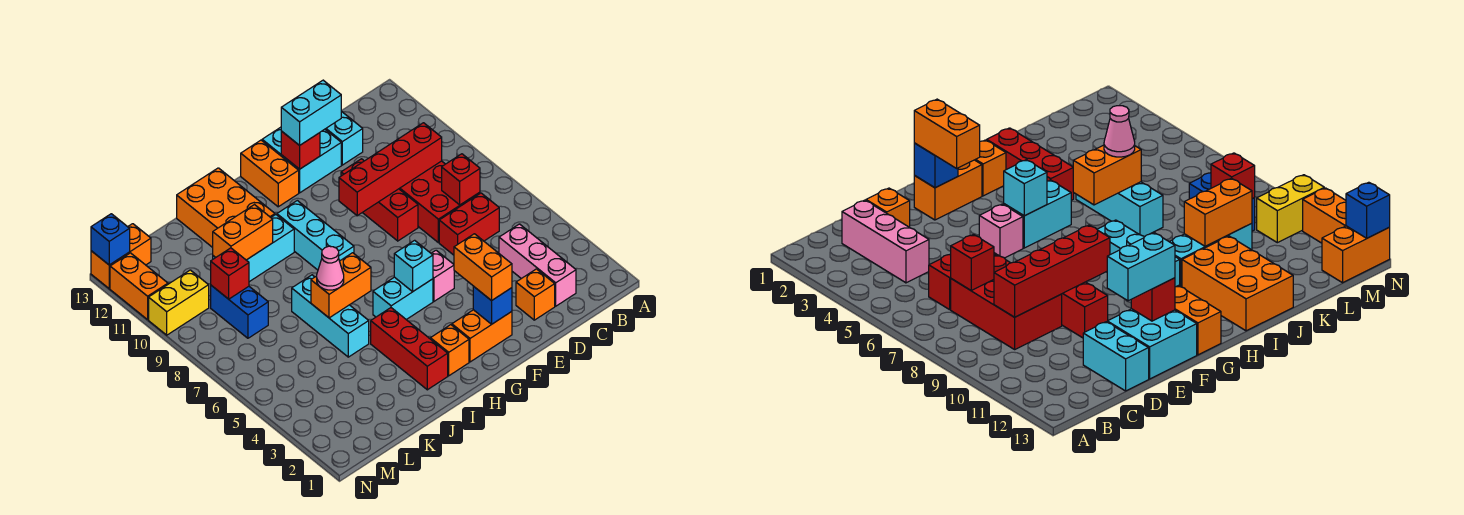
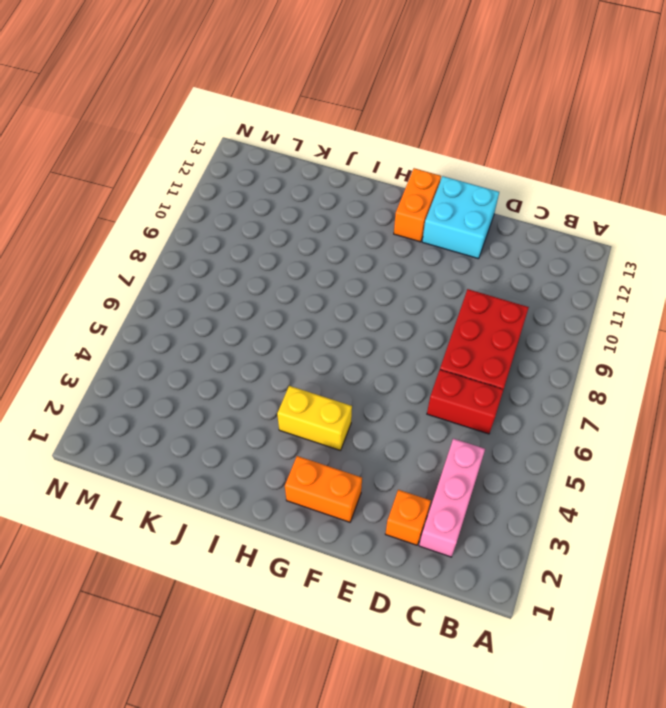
yellow brick G4:H4 level 1 -> yellow brick M10:N10 level 1
none -> cyan brick D12:D13 level 1
none -> red brick E8:E10 level 1
none -> pink brick F5 level 1
none -> cyan brick G5:H5 level 1

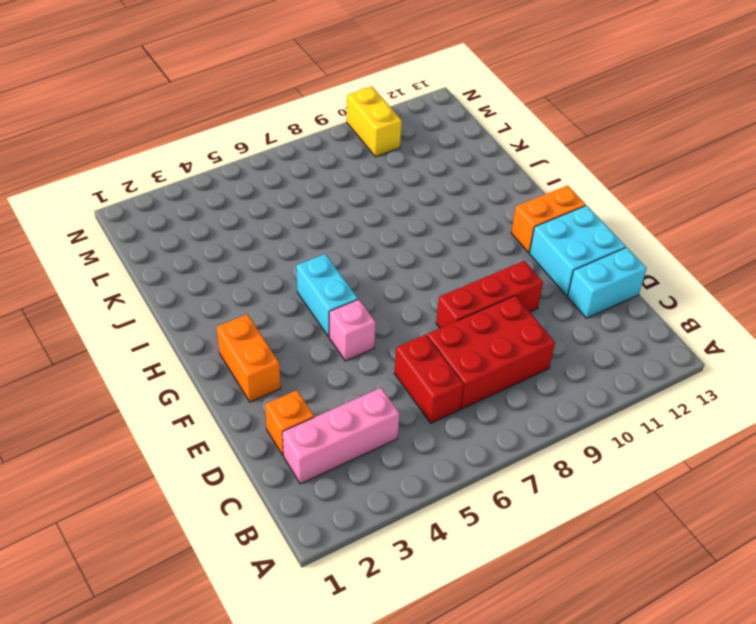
none -> orange brick H2 level 1
none -> cyan brick H8:H10 level 1
none -> red brick I2:I4 level 1
none -> cyan brick I10:K10 level 1

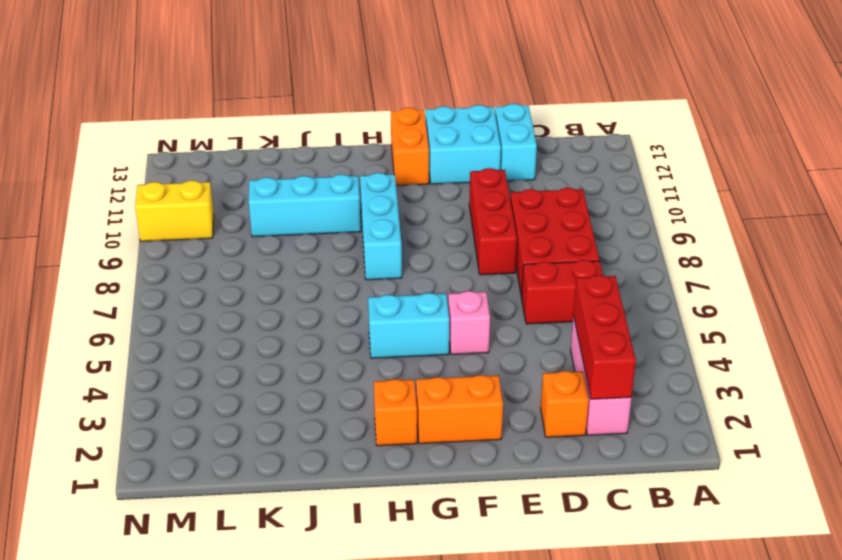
red brick C2:C4 level 2 -> red brick I2:I4 level 1
none -> orange brick I11:J13 level 1
none -> cyan brick J5:J7 level 1
none -> blue brick L8:L9 level 1
none -> orange brick M13:N13 level 1

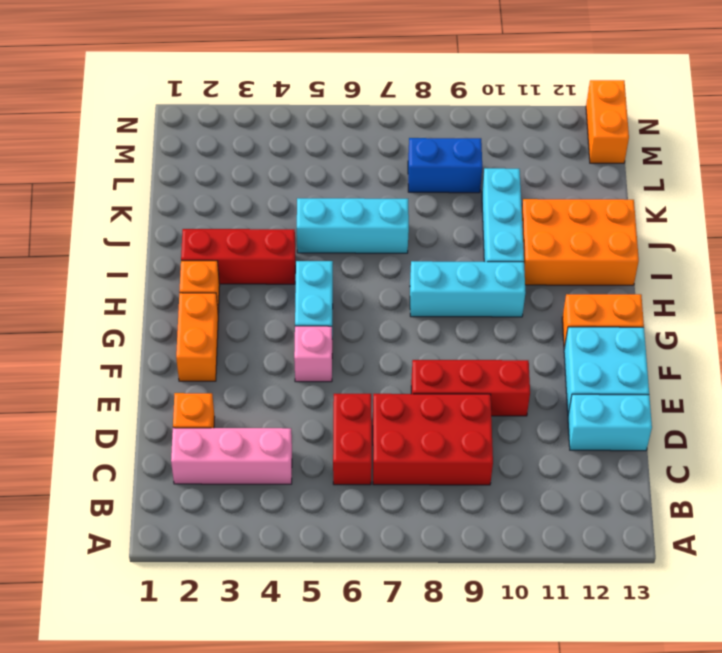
none -> yellow brick M10:N10 level 1
none -> orange brick N11:N12 level 1
none -> red brick C7 level 2
none -> red brick C9:F9 level 2

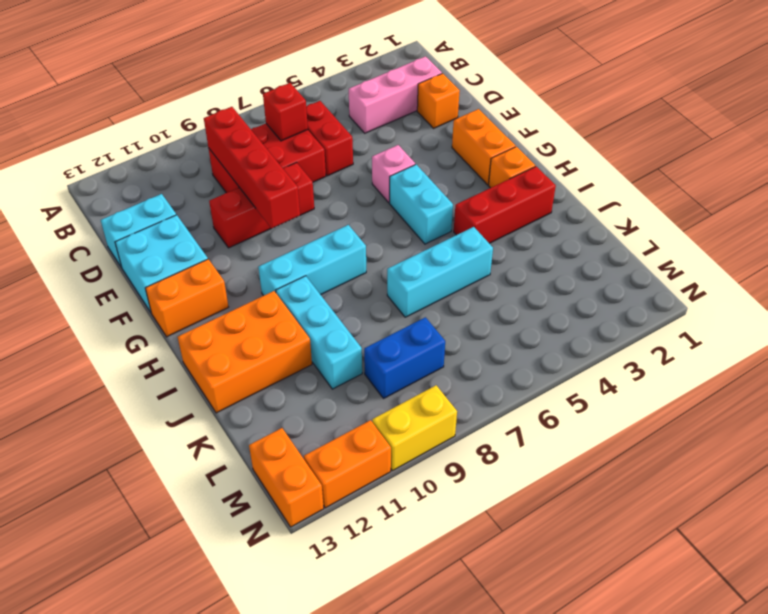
yellow brick N9:N10 level 1 -> yellow brick M10:N10 level 1
none -> blue brick F2 level 2
none -> red brick F12 level 2
none -> cyan brick G5 level 2
none -> orange brick I6:J6 level 2

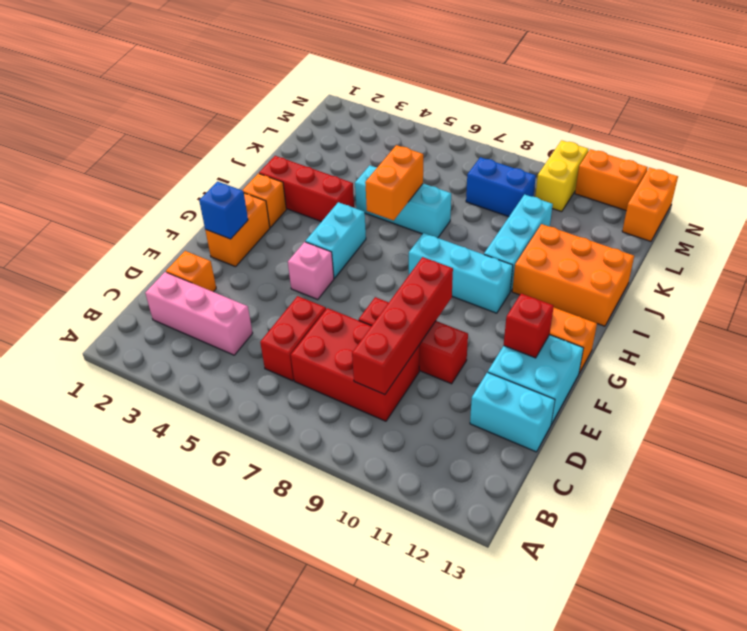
none -> red brick C7 level 2
none -> cyan brick G5 level 2
none -> orange brick J10:K10 level 2
none -> red brick L9 level 2

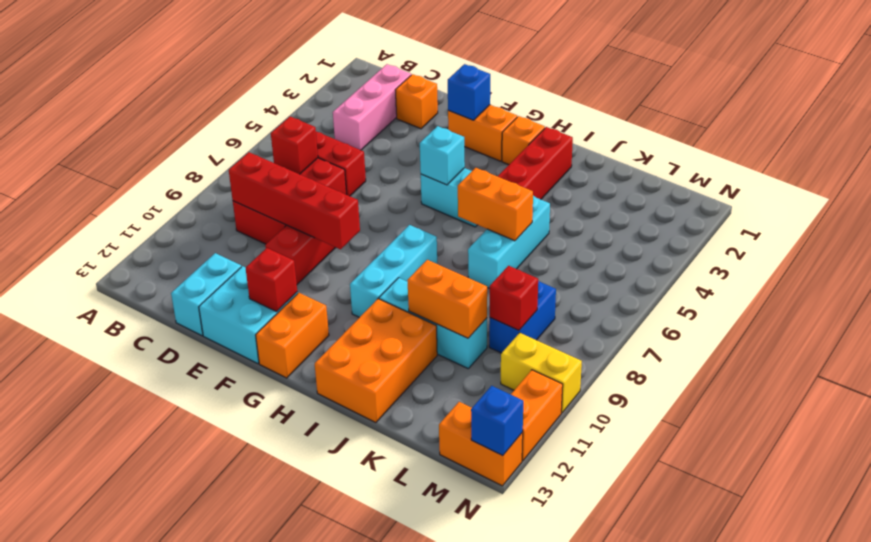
none -> pink brick F5 level 1
none -> cyan brick E12:F12 level 3
none -> orange brick F2:F3 level 3
none -> pink cone J6 level 3

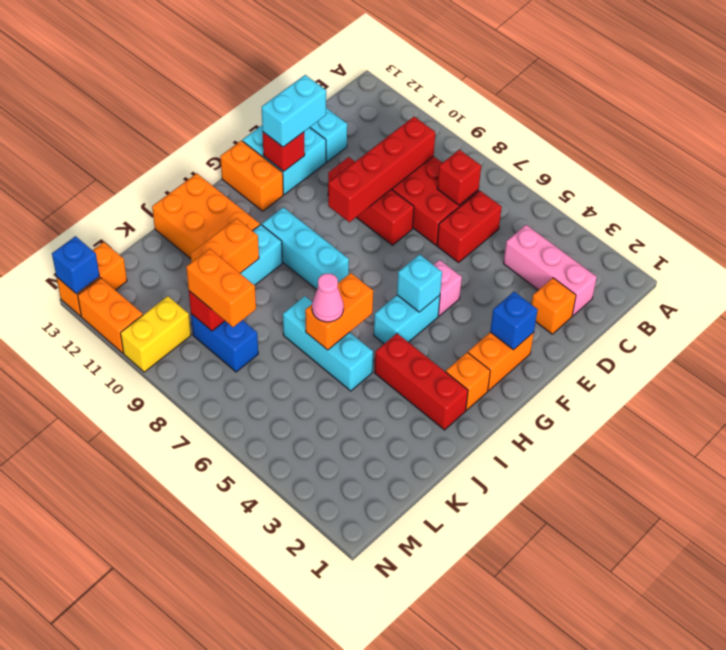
orange brick L8:L9 level 3 -> orange brick F2:F3 level 3

